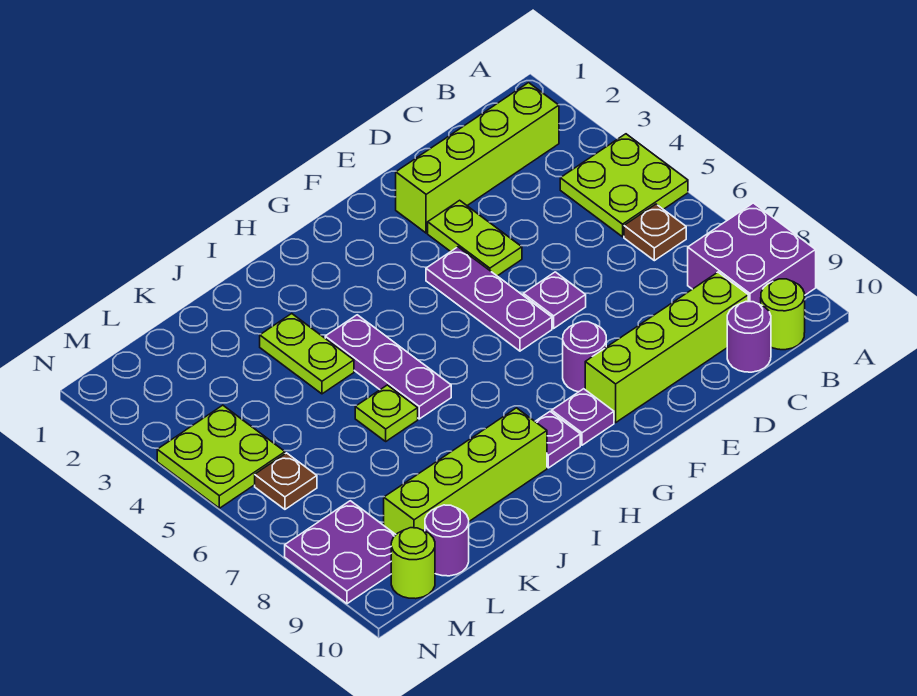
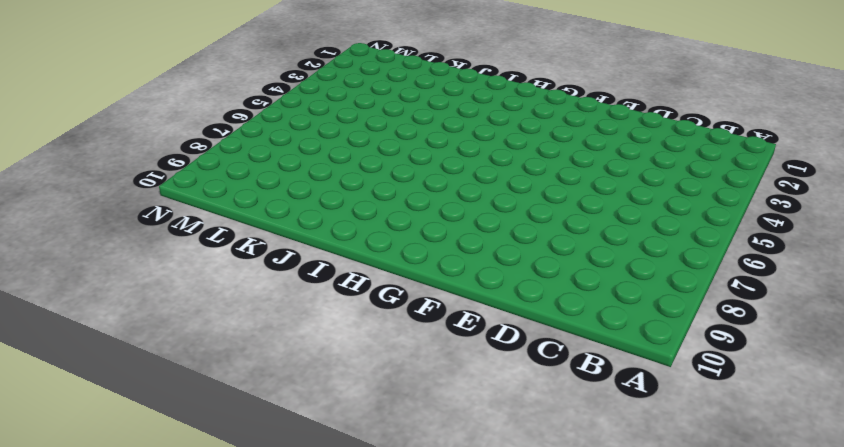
none -> lime plate A4:B5 level 1
none -> purple brick A8:B9 level 1
none -> lime brick B2:E2 level 1

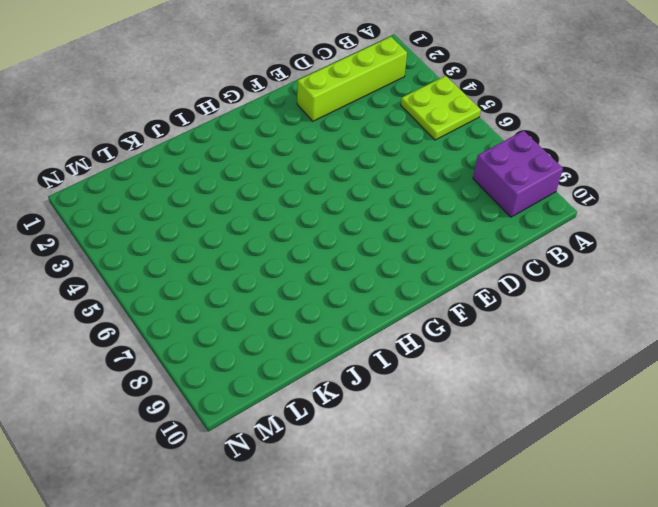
none -> brown plate B6 level 1
none -> lime round brick B10 level 1
none -> lime brick C9:F9 level 1

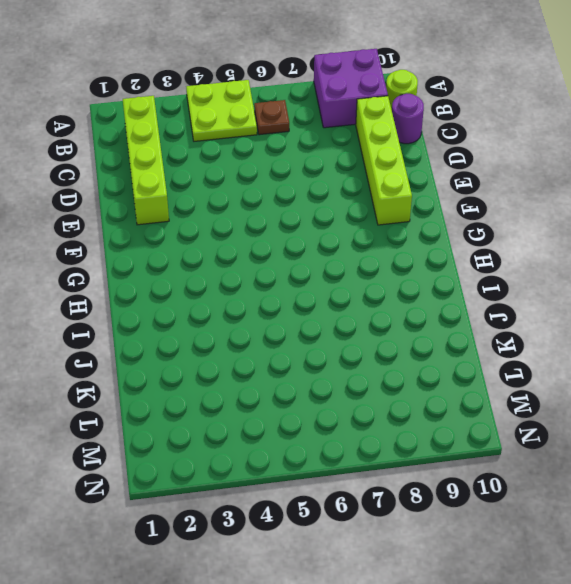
none -> lime plate E3:E4 level 1
none -> purple plate E6 level 1
none -> purple plate F4:F6 level 1

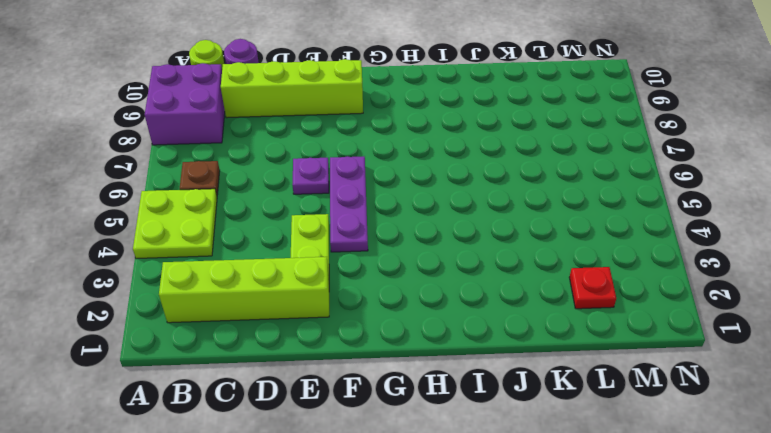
red plate L2 level 1 -> none
none -> purple round brick F8 level 1
none -> purple plate G9 level 1
none -> purple plate H9 level 1

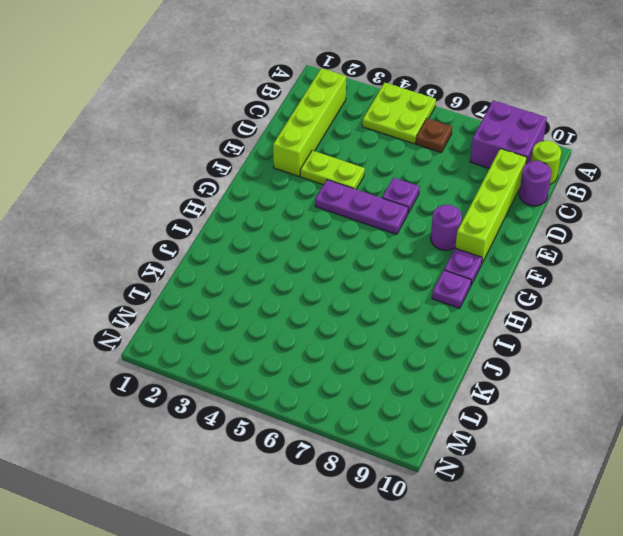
none -> purple plate I4:I6 level 1
none -> lime brick I9:L9 level 1
none -> lime plate J3:J4 level 1

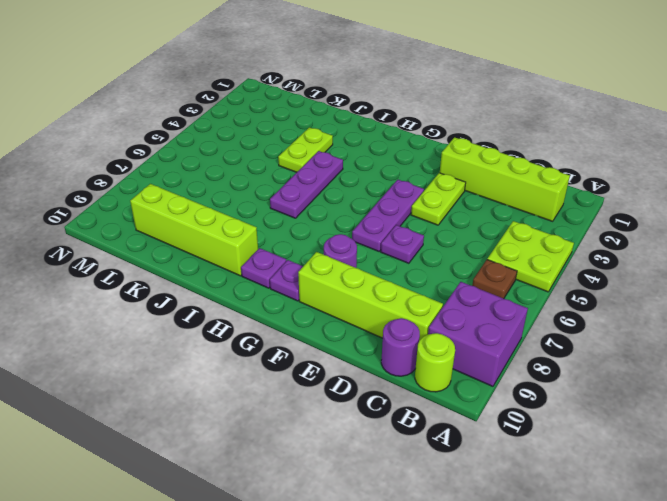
none -> lime plate J6 level 1
none -> purple round brick L10 level 1
none -> lime plate M4:N5 level 1

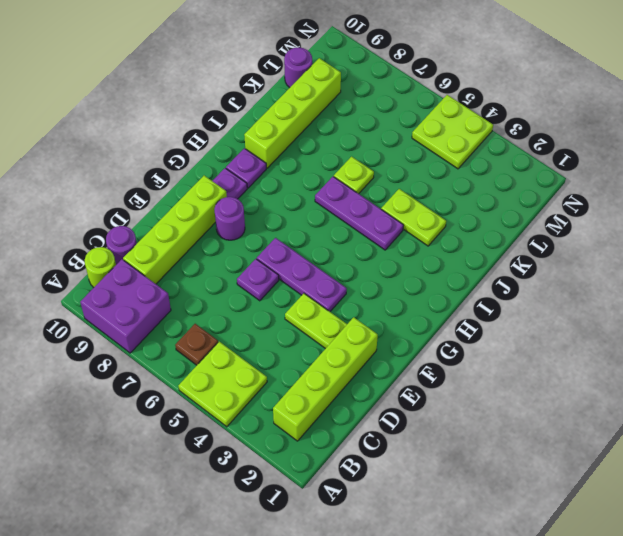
none -> brown plate M6 level 1
none -> purple plate M8:N9 level 1
none -> lime round brick M10 level 1

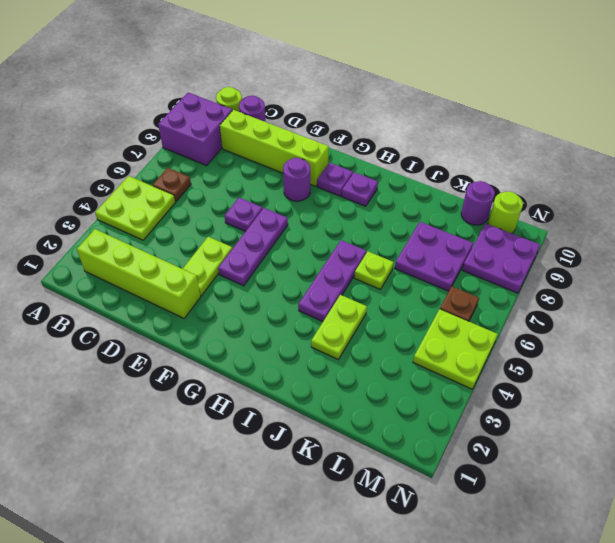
purple plate K7:L8 level 1 -> none
none -> lime brick I9:L9 level 1

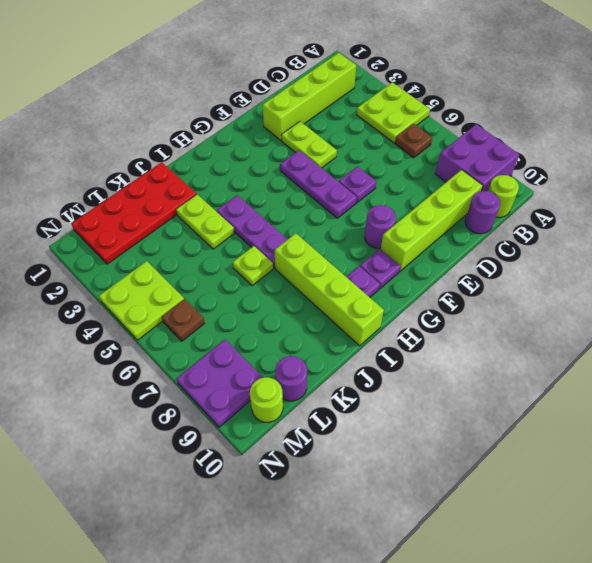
lime brick I7:I10 level 1 -> lime brick I9:L9 level 1
red plate J1:M2 level 1 -> none

